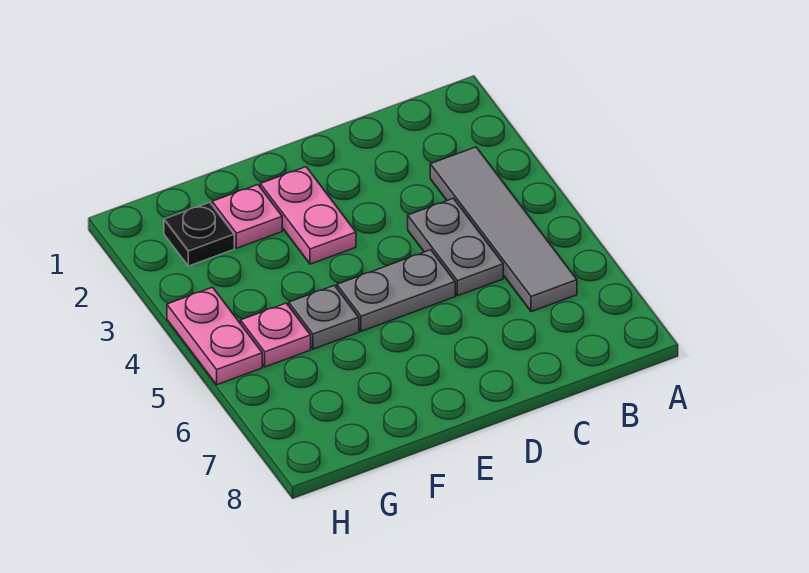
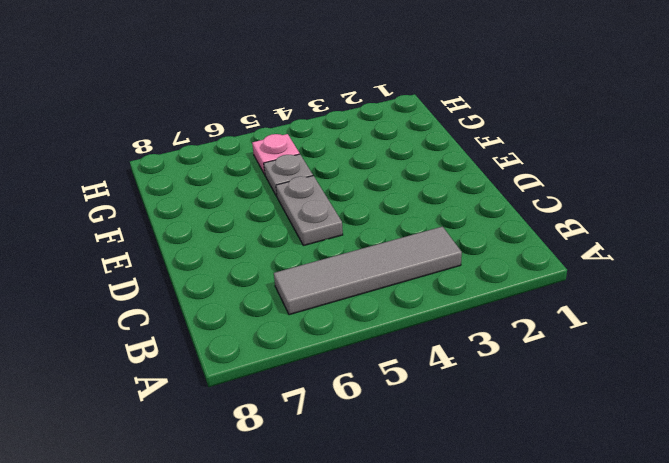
none -> grey plate C4:C5 level 1
none -> pink plate E2:E3 level 1

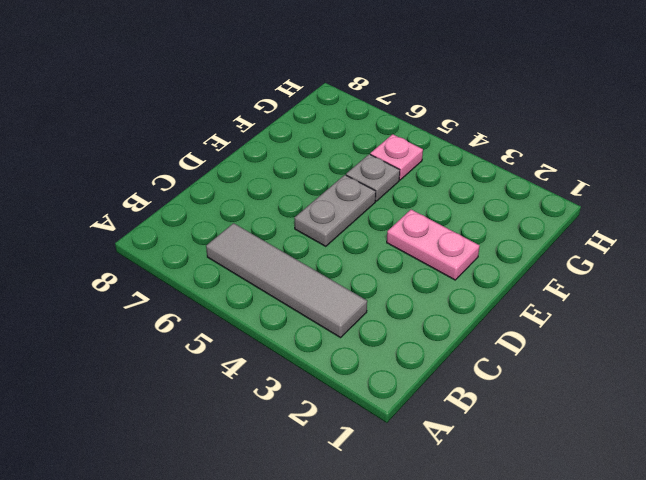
none -> grey plate C4:C5 level 1
none -> pink plate F2 level 1

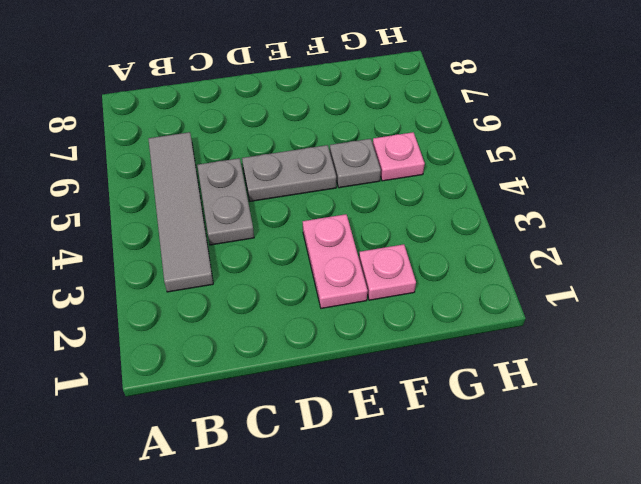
none -> black plate G2 level 1
none -> pink plate H4:H5 level 1

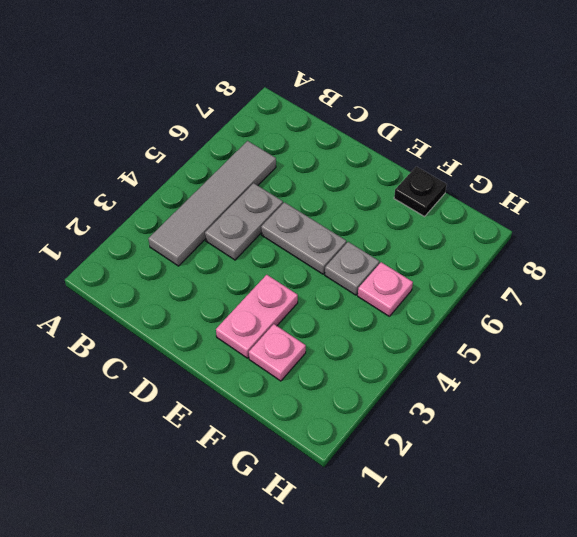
black plate F8 level 1 -> black plate G2 level 1
none -> pink plate H4:H5 level 1

